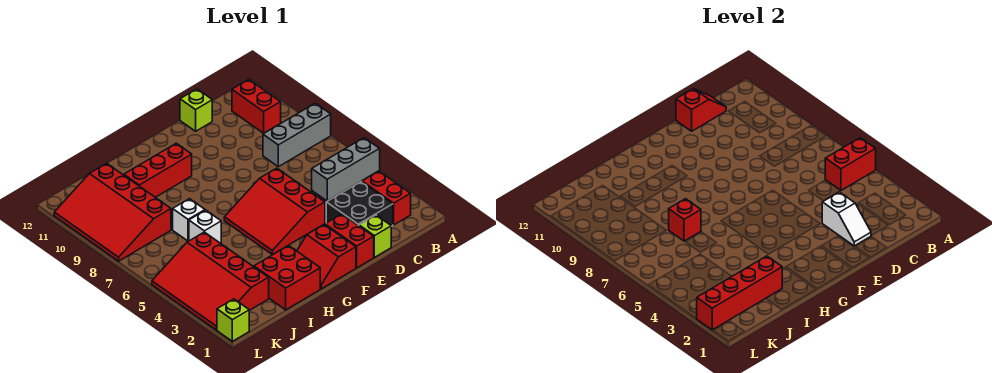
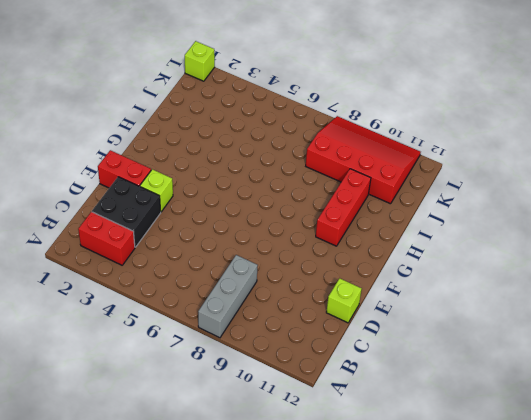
lime brick E3 level 1 -> lime brick D1 level 1
none -> grey brick A5:C5 level 1
none -> red brick B10:B11 level 1
none -> red slope E4:G6 level 1 top E

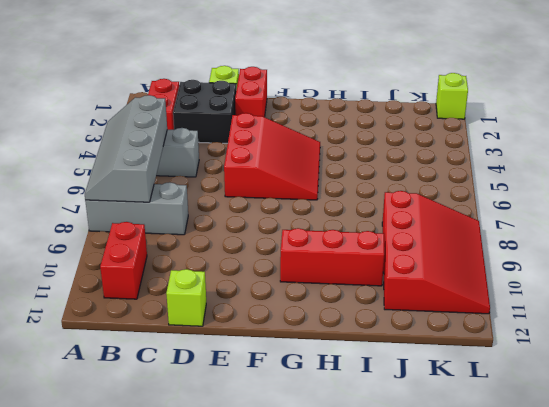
grey slope A5:B8 level 2 top B -> red brick A5:B5 level 2
none -> red slope F1:G2 level 1 top F
none -> red brick H1:I2 level 1
none -> white brick I6 level 1

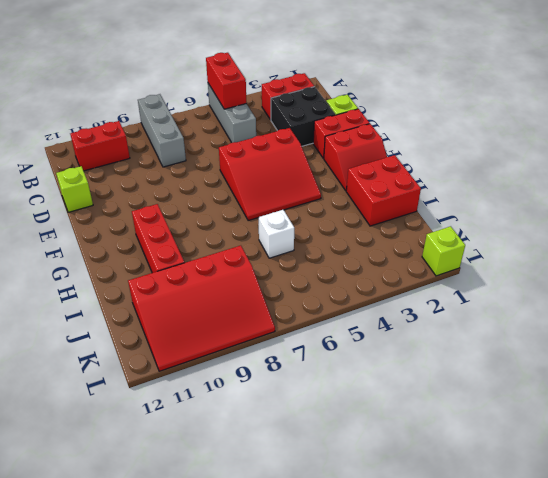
none -> white brick I7 level 1
none -> red slope J2:L5 level 1 top J
none -> red slope C12:D12 level 2 top D

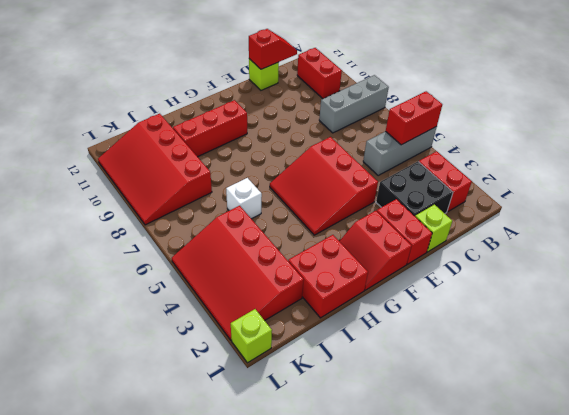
none -> white brick I7 level 1
none -> white slope D2:D3 level 2 top 3
none -> red brick I2:L2 level 2

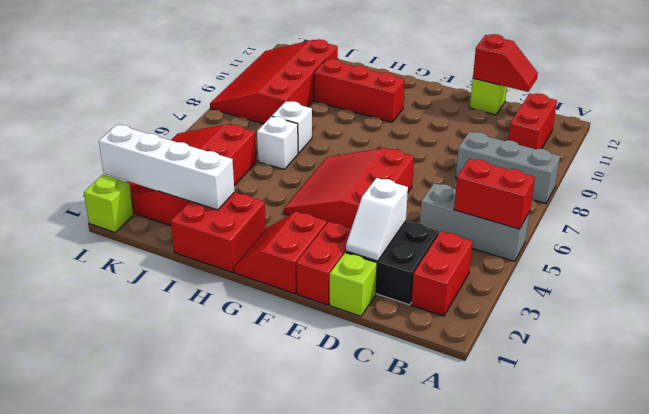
white brick I2:L2 level 2 -> red brick I2:L2 level 2
none -> red brick I7 level 2

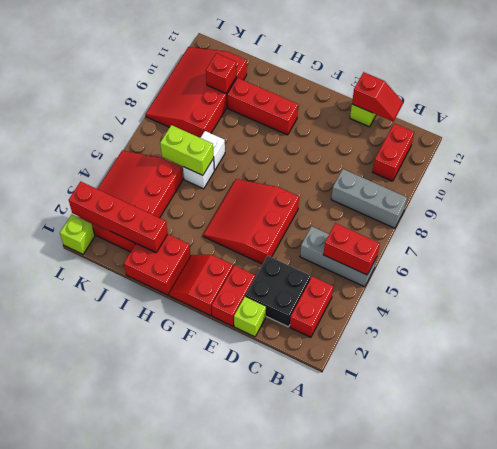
lime brick I6:J6 level 2 -> none
red brick J10 level 2 -> red brick I7 level 2
none -> white slope D2:D3 level 2 top 3

